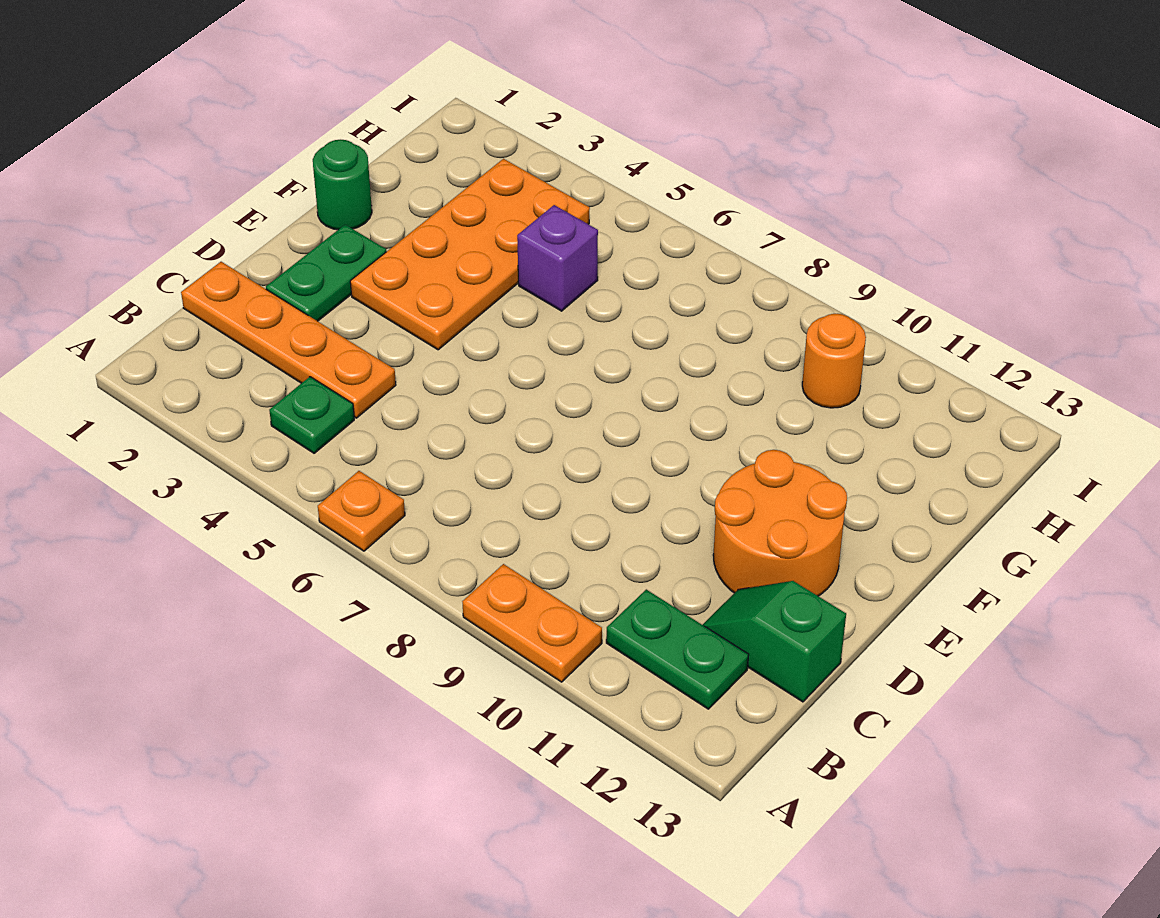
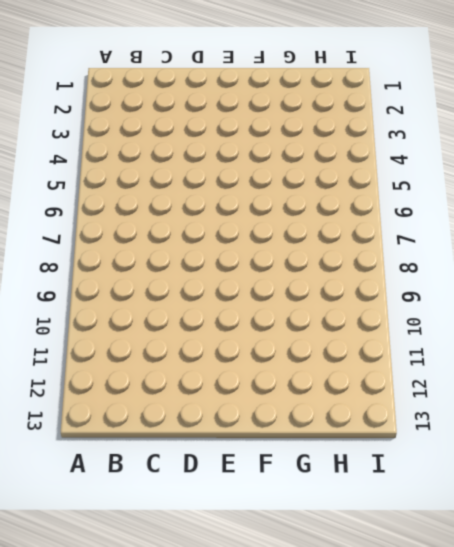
none -> orange plate A6 level 1
none -> orange plate A9:A10 level 1
none -> green plate B4 level 1

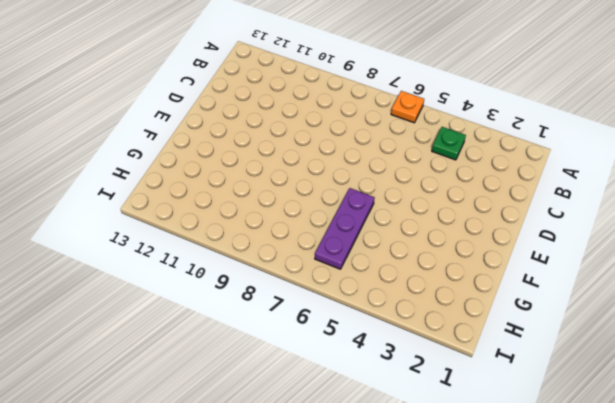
purple plate F6:H6 level 1 -> none
none -> orange plate A9:A10 level 1
none -> green plate B11:B12 level 1
none -> orange plate C1:C4 level 1

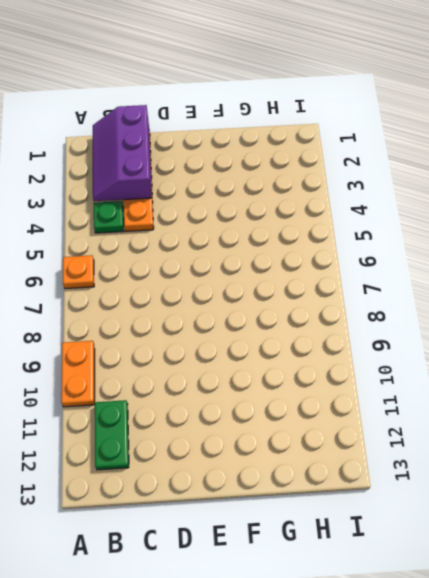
purple slope B1:C3 level 2 top C -> none
none -> green slope C12:C13 level 1 top 13
none -> green plate D2:E2 level 1
none -> orange round brick D11:E12 level 1

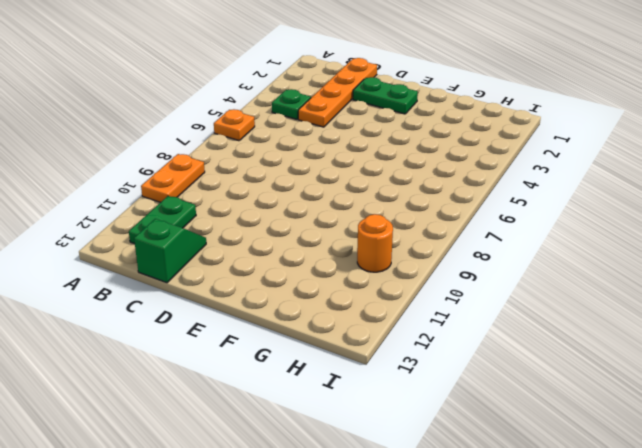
none -> orange round brick D11:E12 level 1
none -> orange plate E3:H4 level 1
none -> green round brick F1 level 1

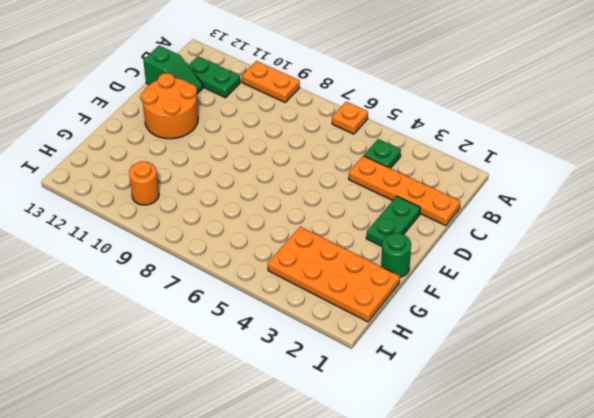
orange plate G1:H4 level 1 -> orange plate E3:H4 level 1
none -> purple brick G5 level 1

